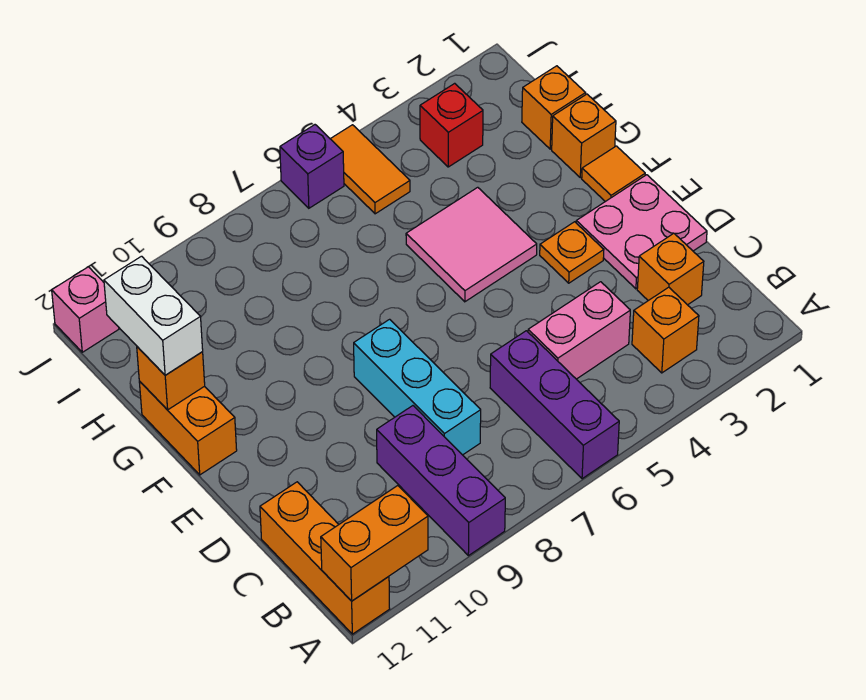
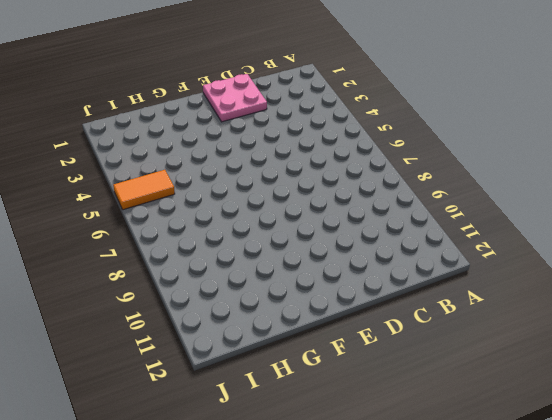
none -> purple brick A6:C6 level 1
none -> purple brick A9:C9 level 1
none -> orange brick A12:C12 level 1

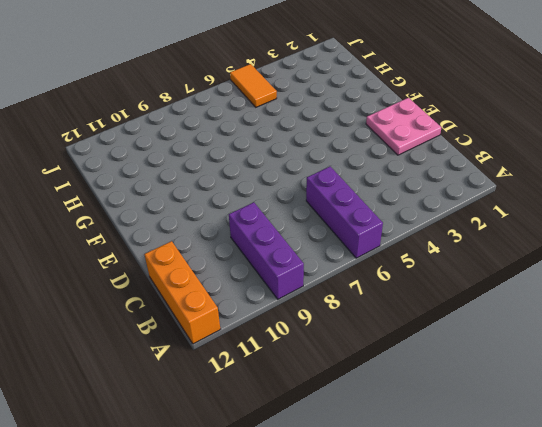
none -> orange brick B3 level 1
none -> orange brick C2 level 1
none -> pink brick C4:C5 level 1

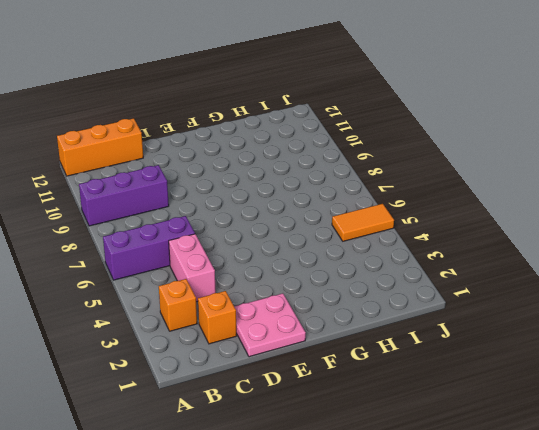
none -> cyan brick C8:E8 level 1
none -> orange plate E3 level 1
none -> orange tile F1 level 1

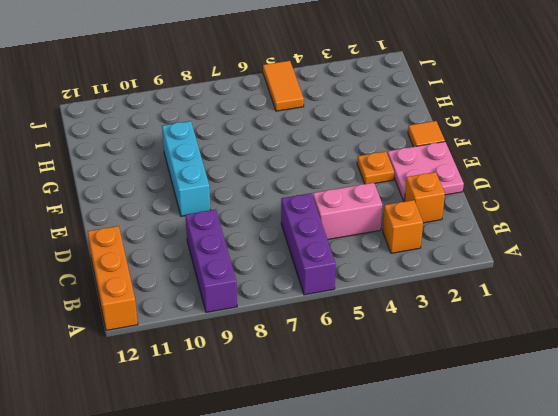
cyan brick E9:G9 level 1 -> cyan brick C8:E8 level 1
none -> pink tile F4:G5 level 1
none -> orange brick F12:G12 level 1
none -> orange brick G1 level 1

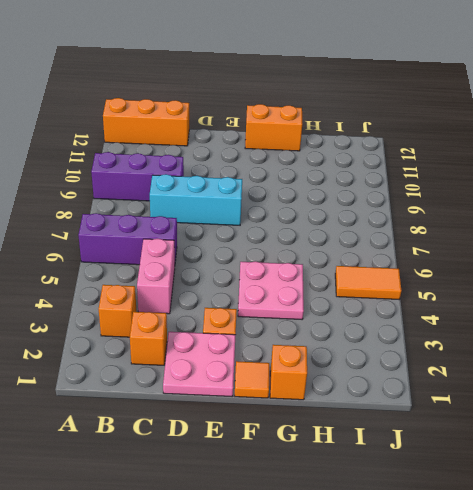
pink plate F4:G5 level 1 -> pink tile F4:G5 level 1
none -> orange brick H1 level 1
none -> red brick I3 level 1
none -> purple brick J6 level 1

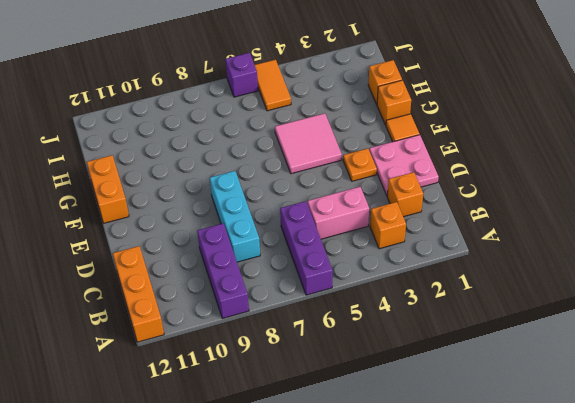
none -> red brick I3 level 1
none -> pink brick J12 level 1
none -> orange brick A11:A12 level 2

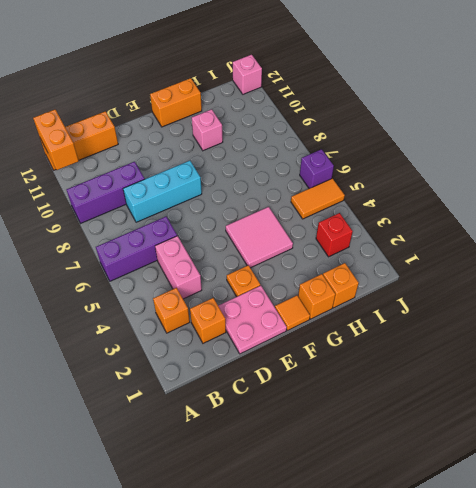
pink brick G10 level 1 -> none
none -> orange brick G12 level 2
none -> white brick G12:H12 level 3

